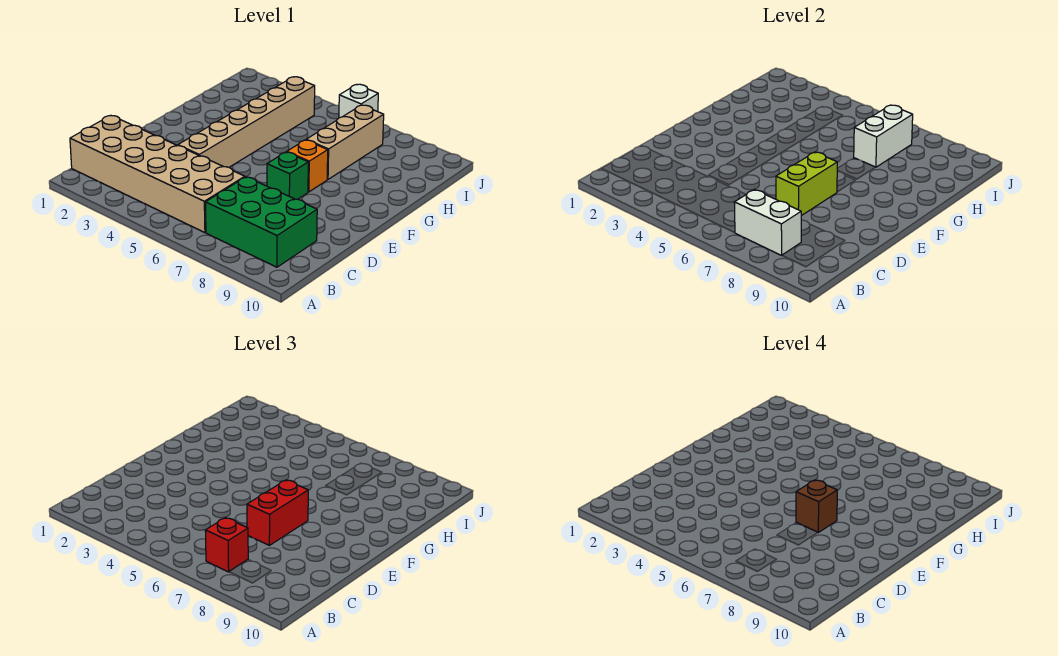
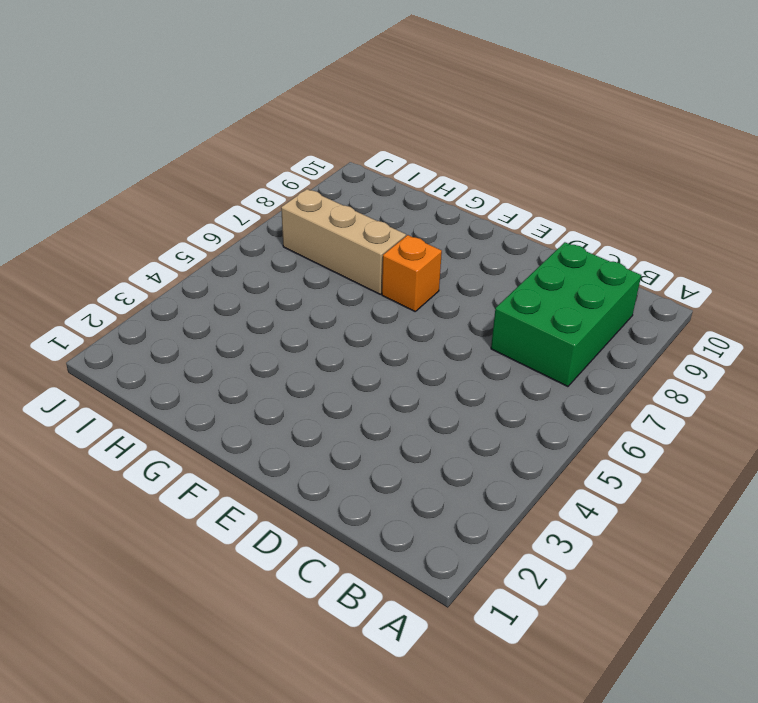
none -> tan brick B1:C6 level 1
none -> tan brick D4:I4 level 1
none -> green brick E7 level 1

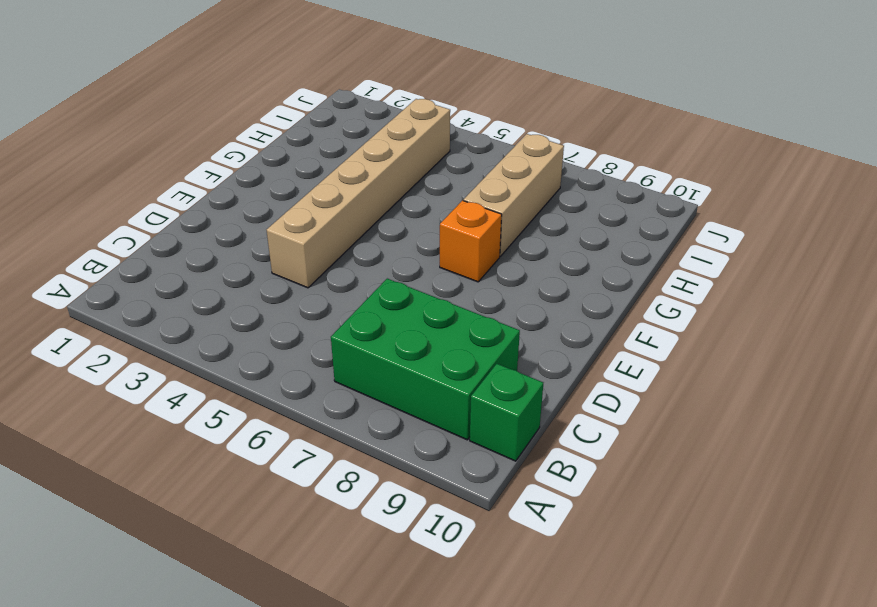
green brick B10 level 1 -> green brick E7 level 1
none -> tan brick B1:C6 level 1
none -> white brick J6 level 1
none -> white brick B7:B8 level 2

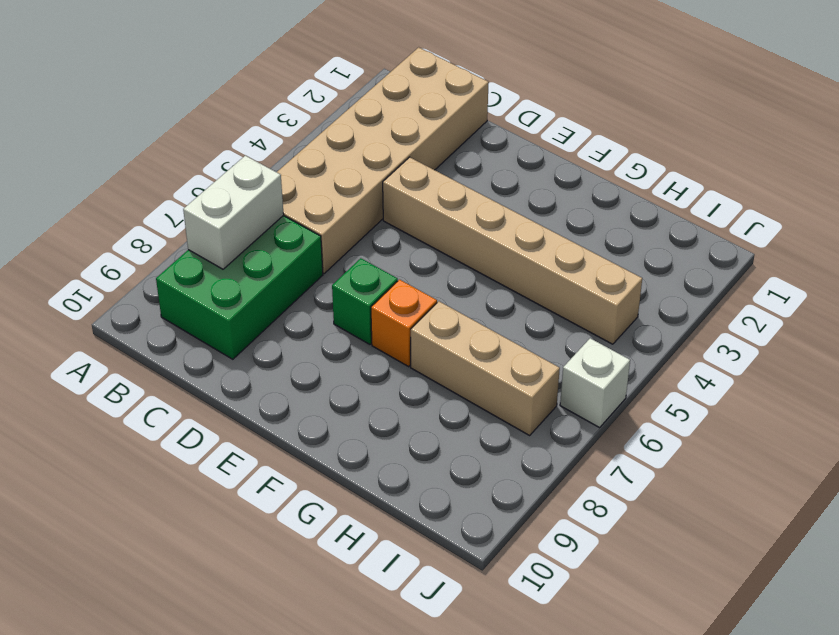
none -> lime brick D7:E7 level 2
none -> white brick H7:I7 level 2
none -> red brick B7 level 3

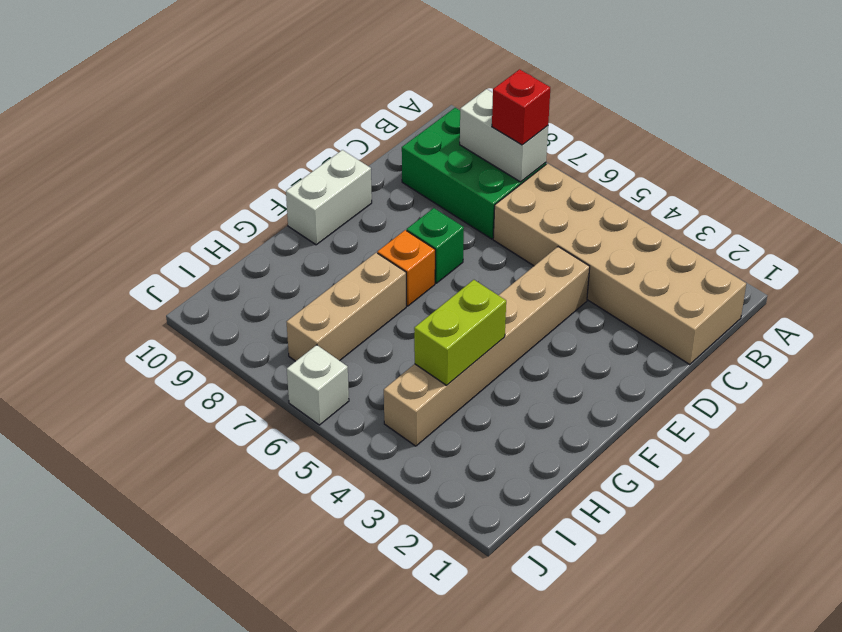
white brick E10:F10 level 1 -> white brick H7:I7 level 2
lime brick G4:H4 level 2 -> lime brick D7:E7 level 2
none -> red brick D7:E7 level 3
none -> brown brick E7 level 4

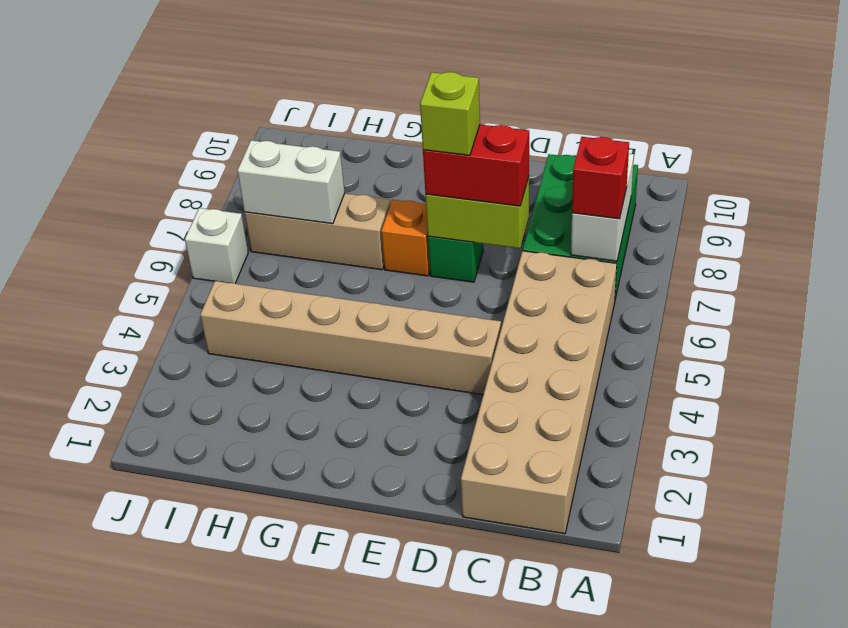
lime brick E7 level 4 -> brown brick E7 level 4

